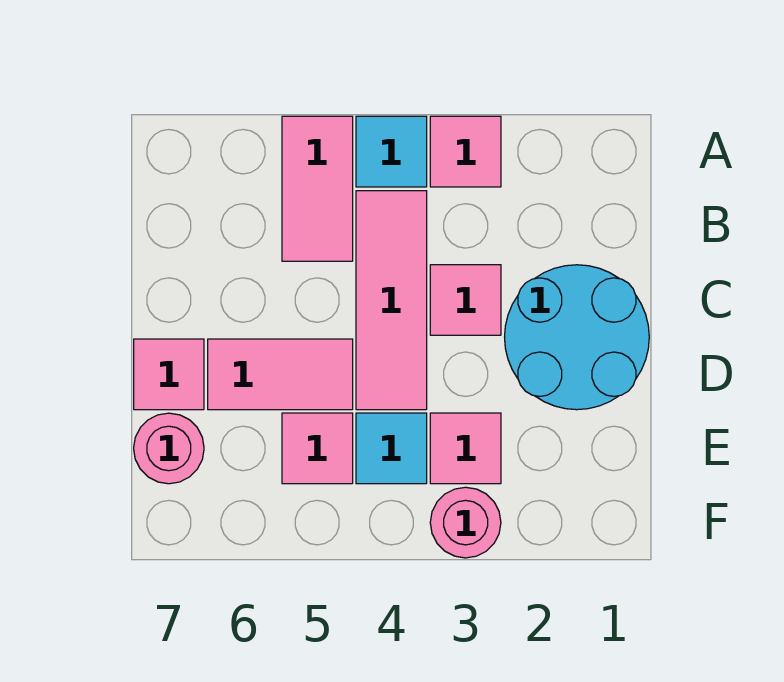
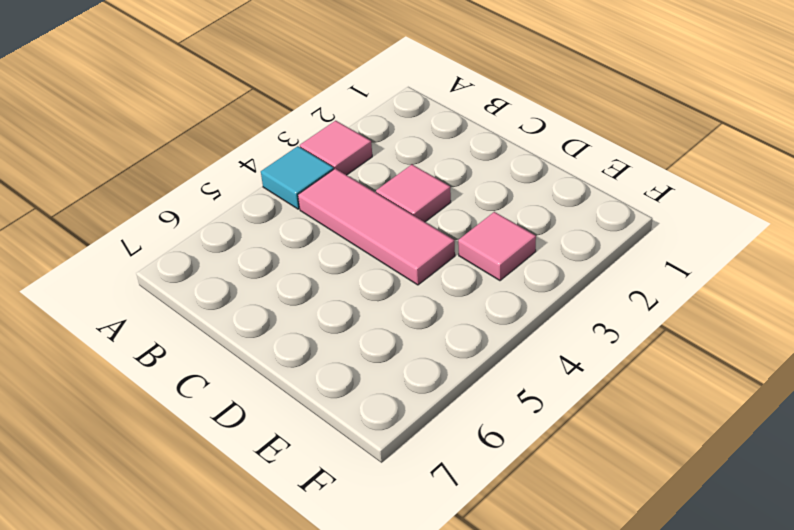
none -> pink tile A5:B5 level 1
none -> cyan round brick C1:D2 level 1
none -> pink tile D5:D6 level 1

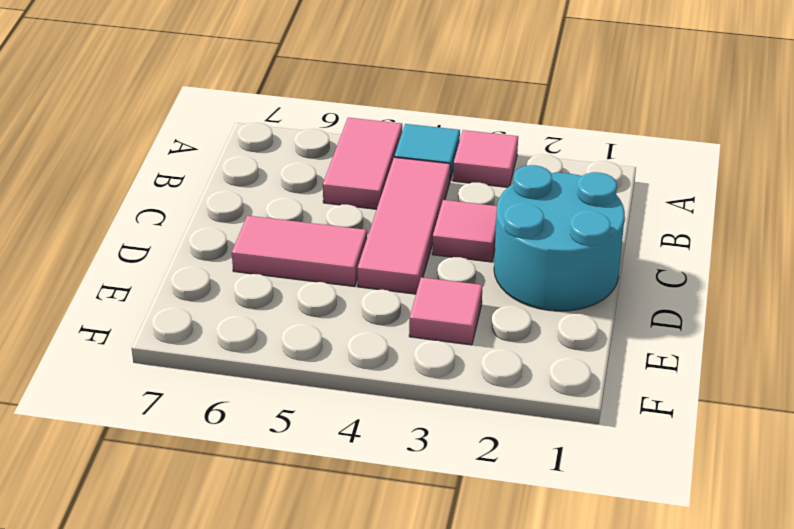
none -> pink tile D7 level 1
none -> cyan tile E4 level 1
none -> pink tile E5 level 1

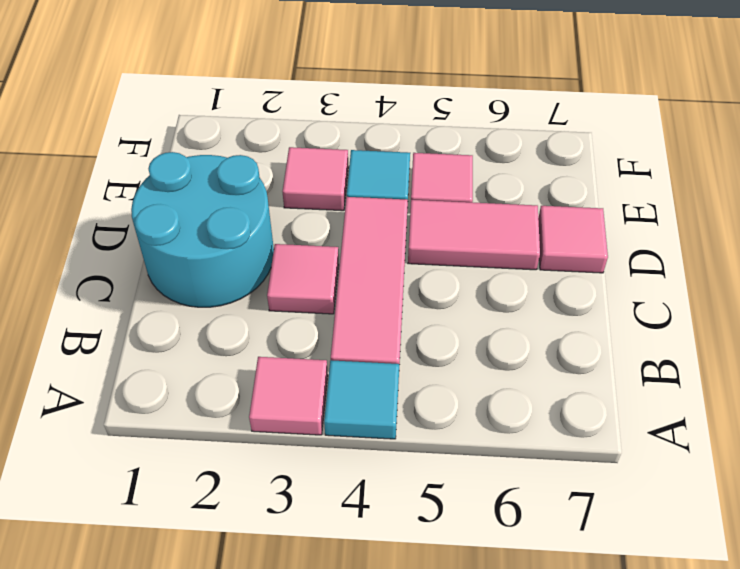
none -> pink tile A5:B5 level 1
none -> pink round brick E7 level 1
none -> pink round brick F3 level 1

